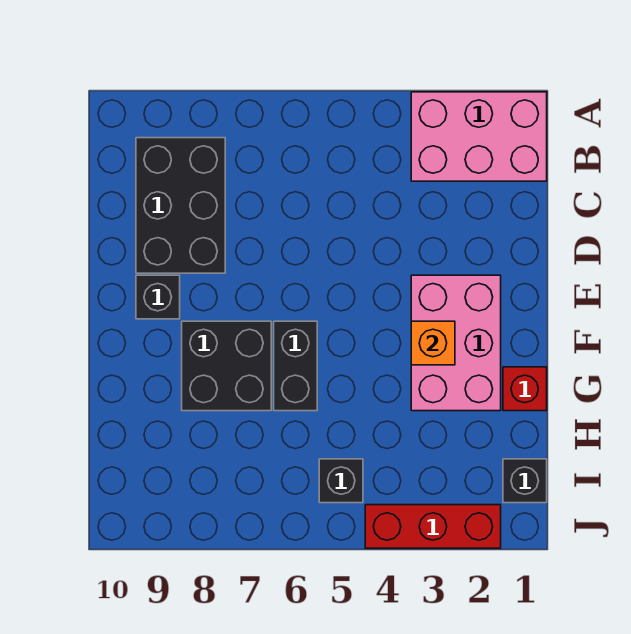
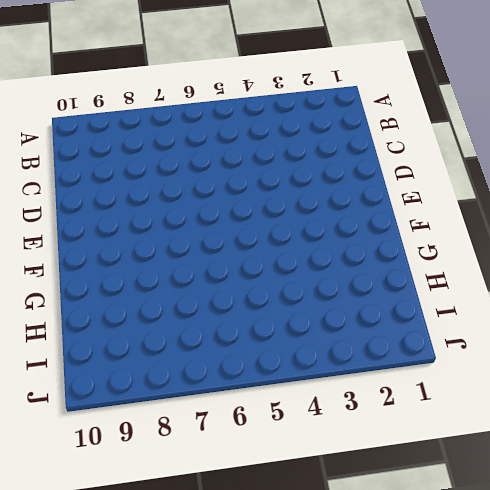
none -> pink brick A1:B3 level 1
none -> black brick B8:D9 level 1

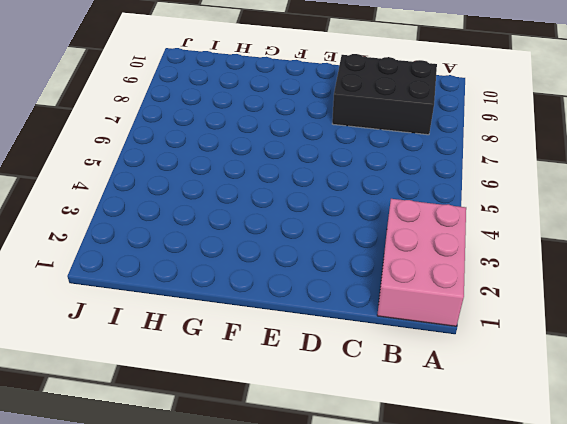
none -> pink brick E2:G3 level 1
none -> black brick E9 level 1

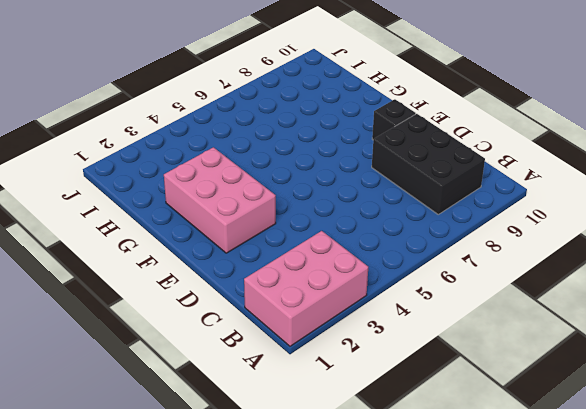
none -> black brick F6:G6 level 1
none -> black brick F7:G8 level 1

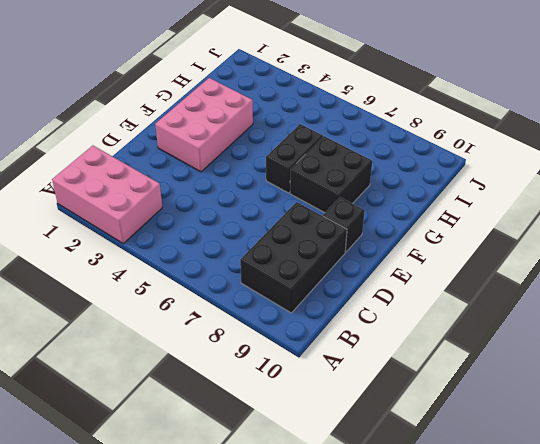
none -> red brick G1 level 1
none -> black brick I1 level 1

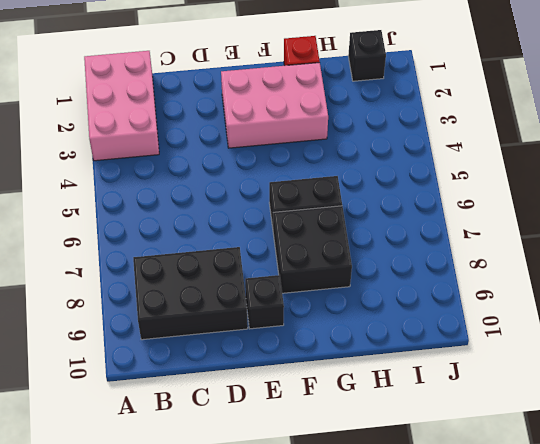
none -> black brick I5 level 1
none -> red brick J2:J4 level 1

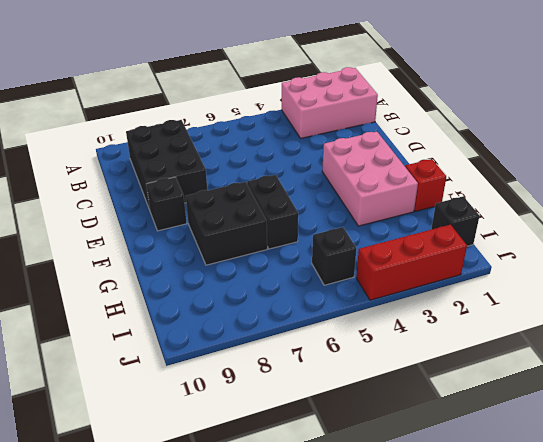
none -> orange brick F3 level 2

